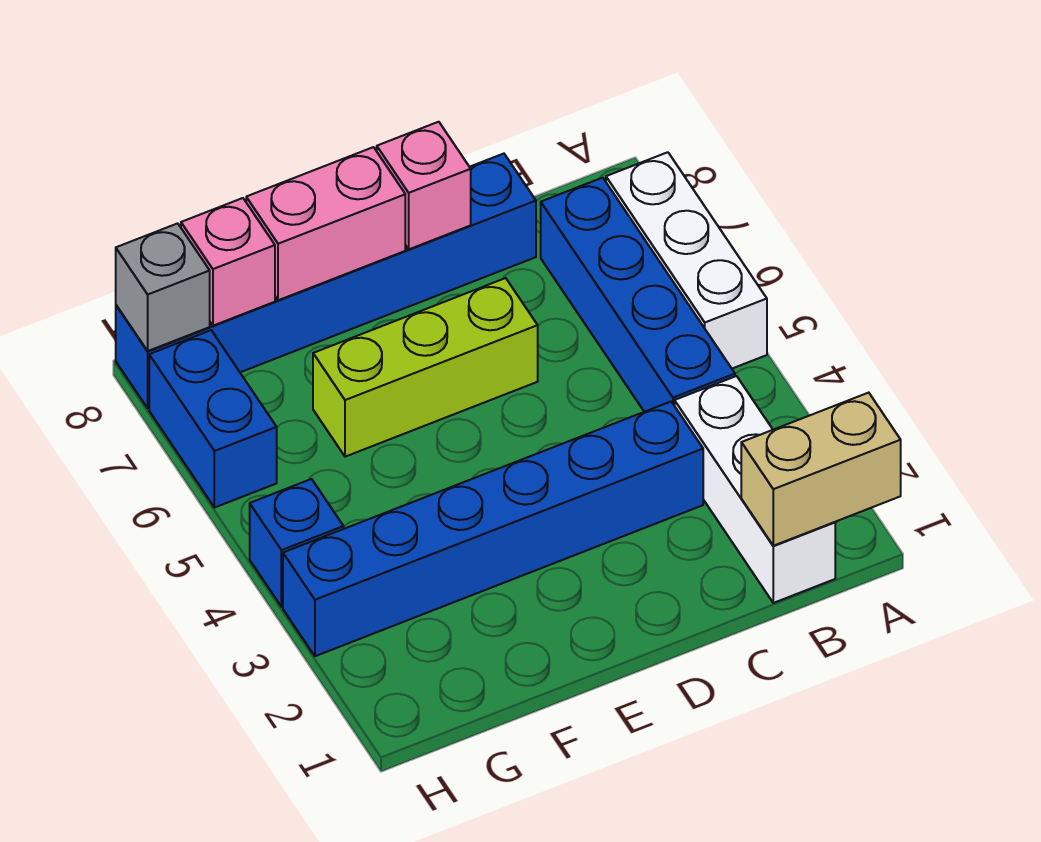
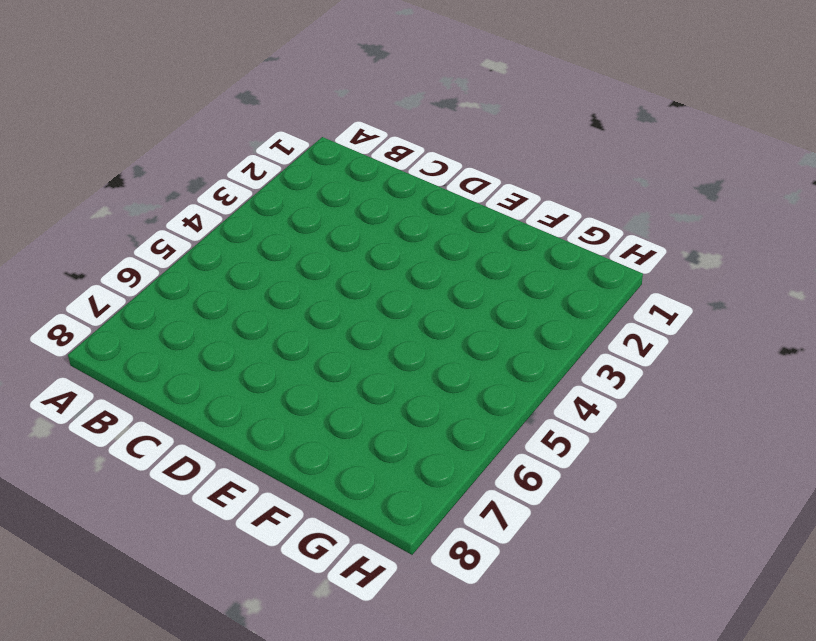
none -> white brick A5:A7 level 1
none -> white brick B1:B3 level 1
none -> blue brick B4:B7 level 1

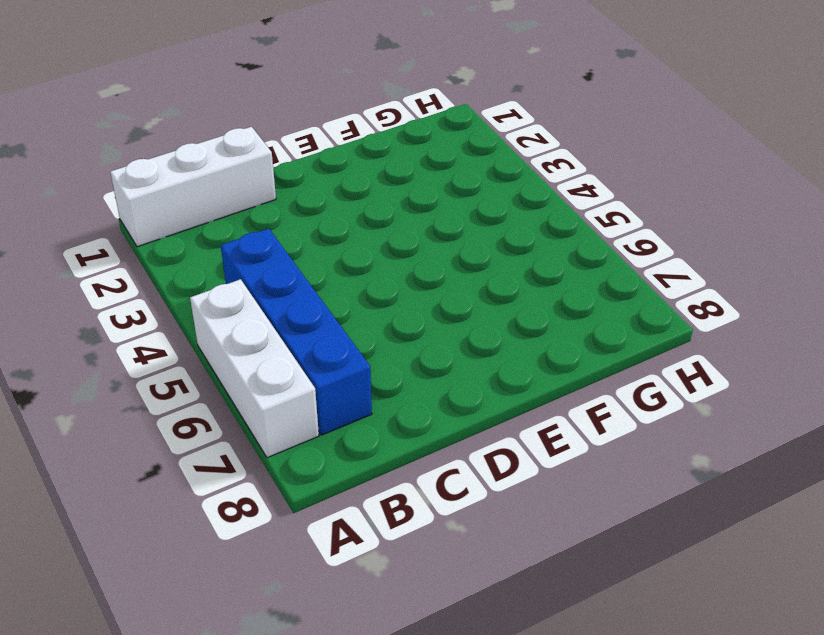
white brick A1:C1 level 1 -> white brick B1:B3 level 1
none -> blue brick C3:H3 level 1
none -> blue brick C8:H8 level 1
none -> lime brick D6:F6 level 1

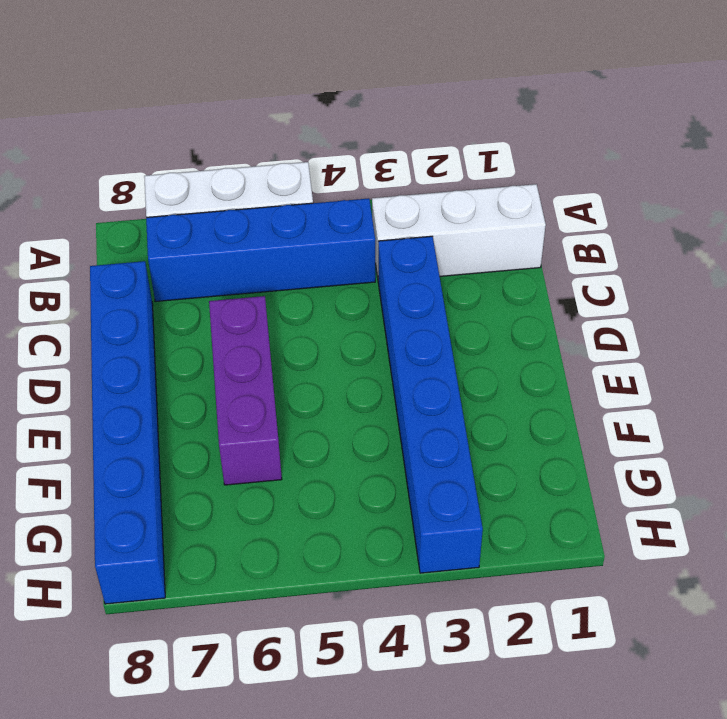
purple brick D6:F6 level 1 -> lime brick D6:F6 level 1
none -> blue brick H4 level 1
none -> blue brick H6:H7 level 1
none -> tan brick A1:B1 level 2

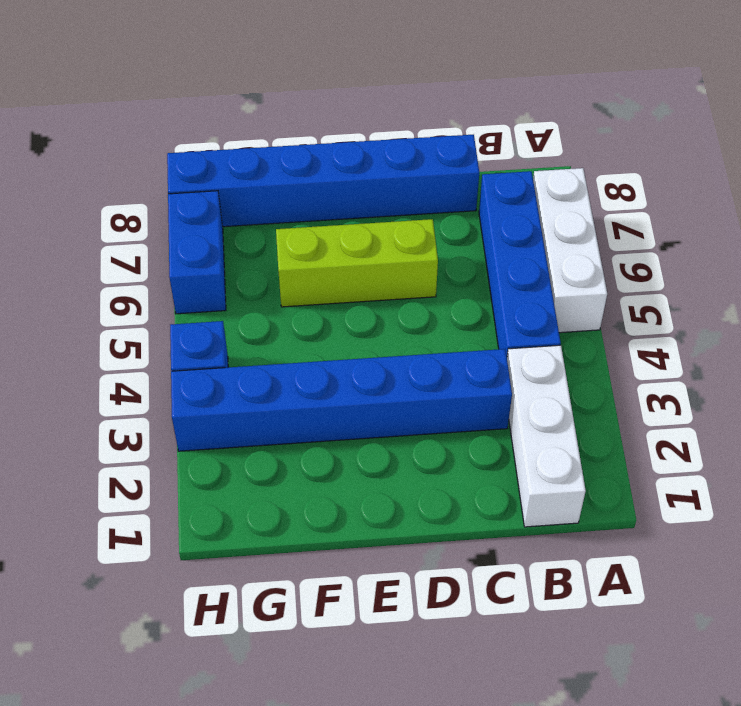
none -> tan brick A1:B1 level 2
none -> pink brick D8 level 2
none -> pink brick E8:F8 level 2

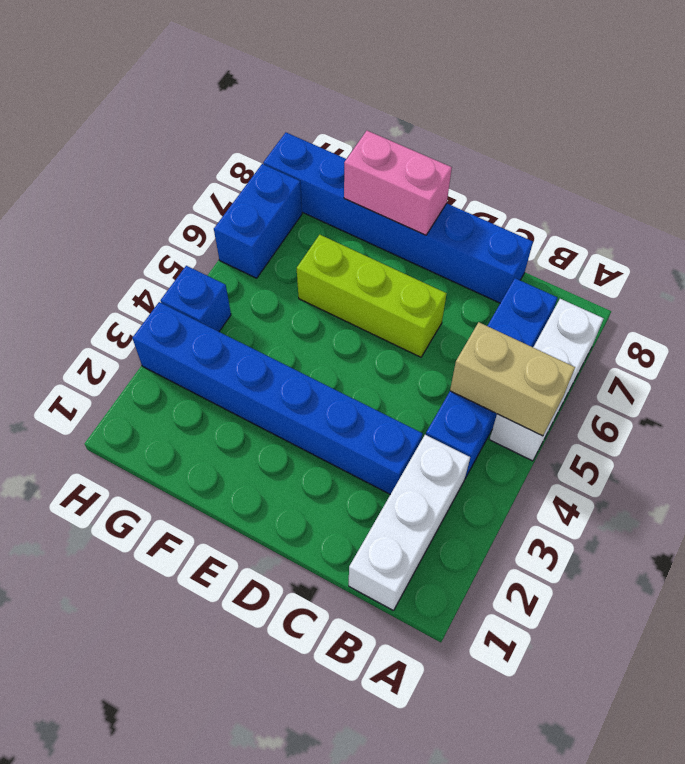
tan brick A5:B5 level 2 -> tan brick A1:B1 level 2
none -> pink brick D8 level 2
none -> pink brick G8 level 2
none -> grey brick H8 level 2

